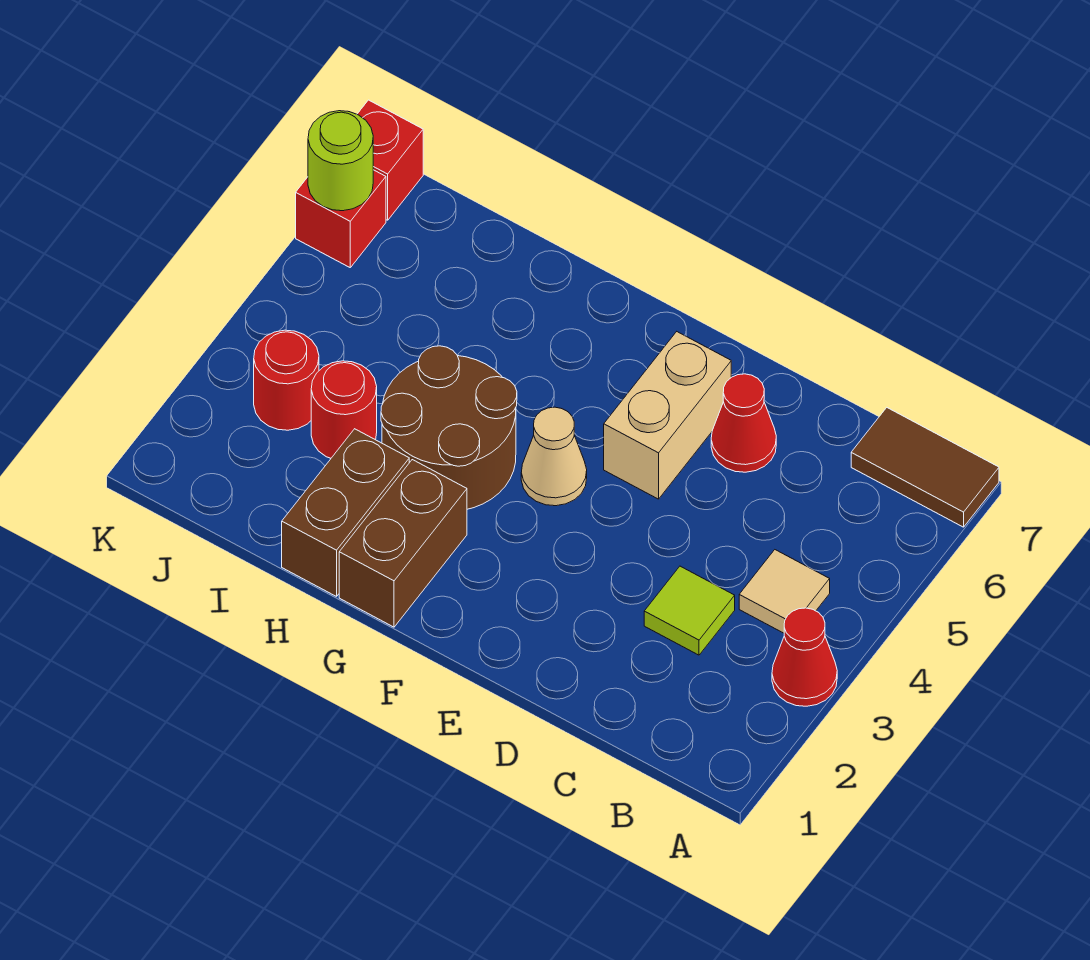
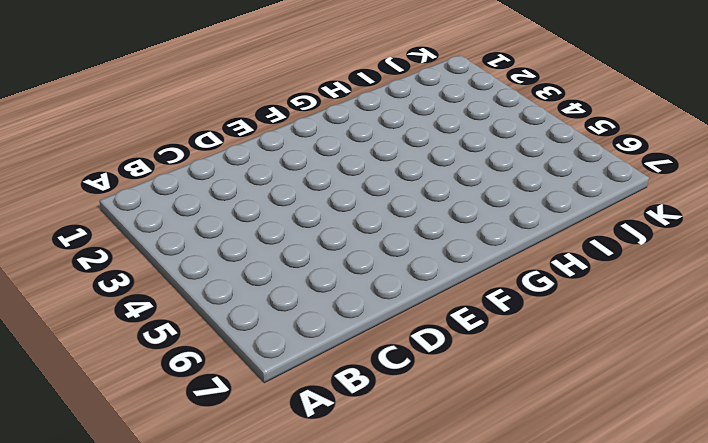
none -> red cone A3 level 1
none -> brown tile A7:B7 level 1
none -> tan tile B4 level 1

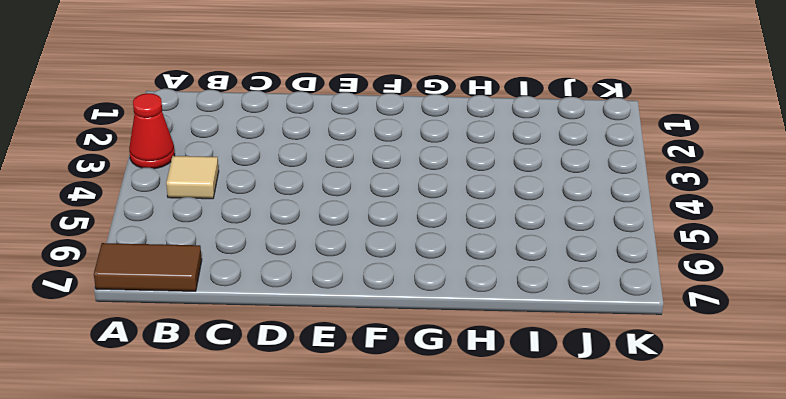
none -> lime tile C3 level 1
none -> red cone D6 level 1
none -> tan brick E5:E6 level 1

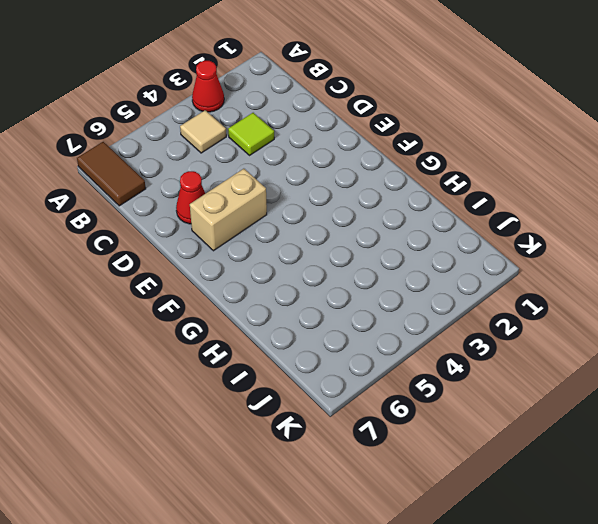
none -> tan cone F4 level 1
none -> brown brick G1:G2 level 1
none -> brown round brick G3:H4 level 1

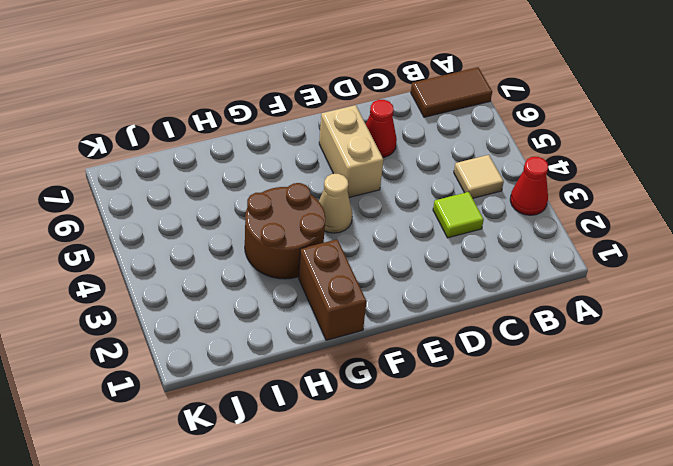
none -> brown brick H1:H2 level 1
none -> red round brick I3 level 1
none -> red round brick J3 level 1

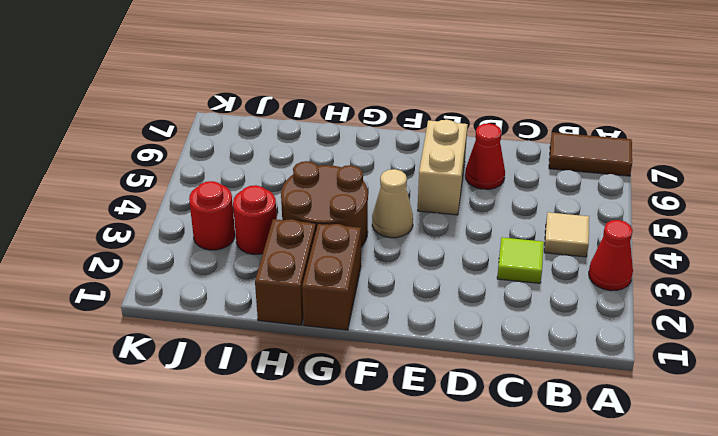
none -> red brick K6 level 1
none -> red brick K7 level 1
none -> lime round brick K6 level 2

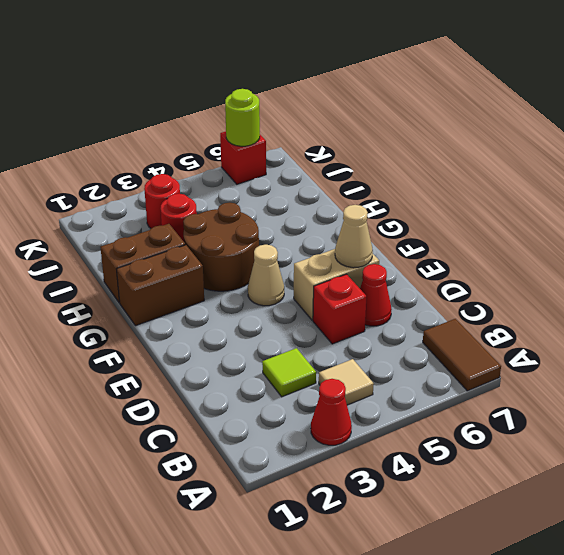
red brick D5 level 1 -> red brick K7 level 1
tan cone E6 level 2 -> none

